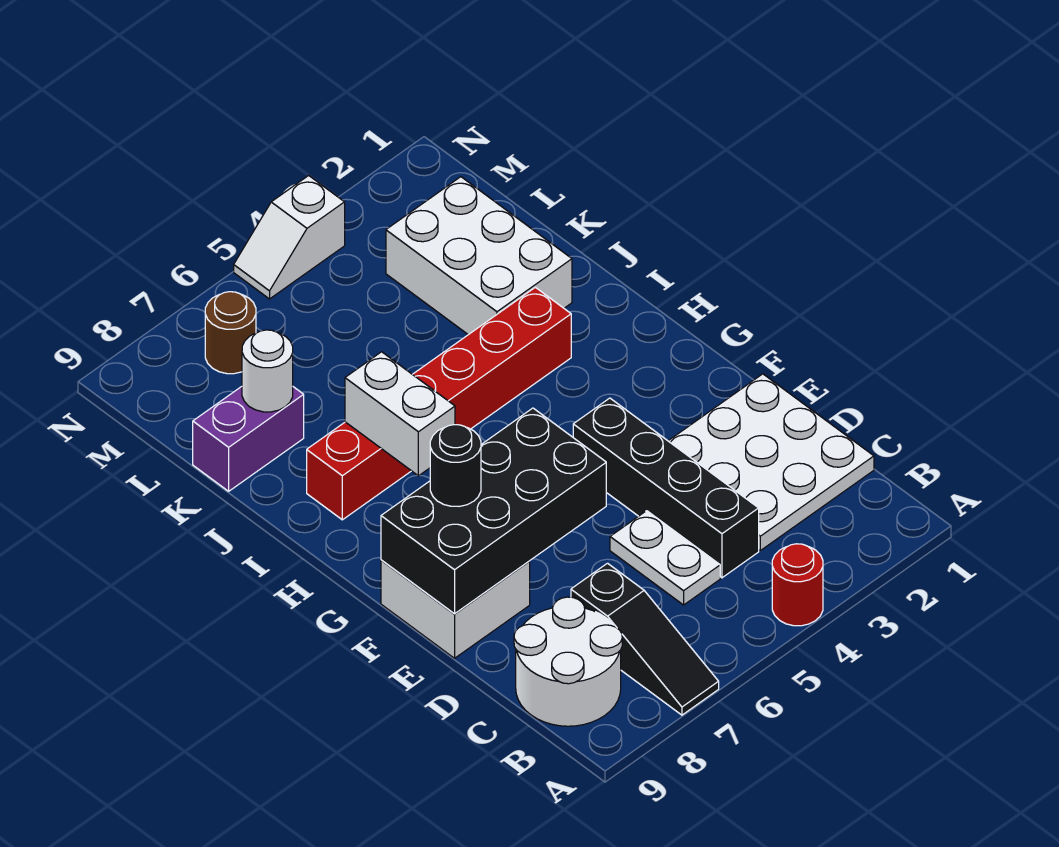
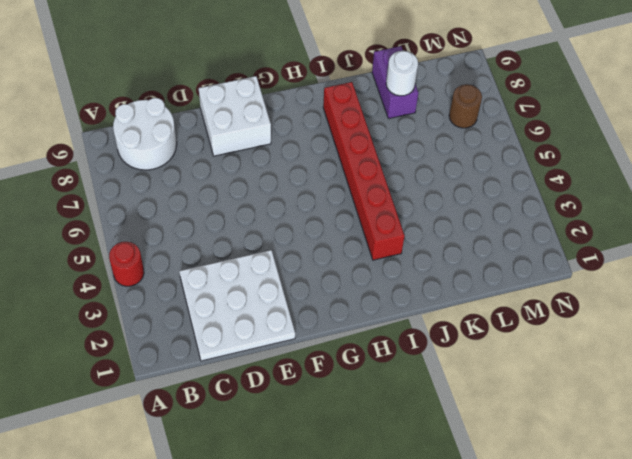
none -> black slope A7:C7 level 1 top C
none -> black brick C4:F4 level 1
none -> white plate C5:D5 level 1

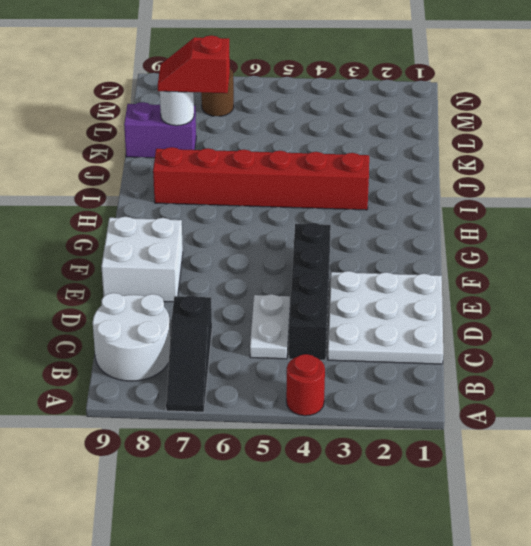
red slope K7:K8 level 3 top 7 -> none
none -> white brick J2:L3 level 1
none -> white slope N4:N5 level 1 top 4
none -> black brick E6:F9 level 2

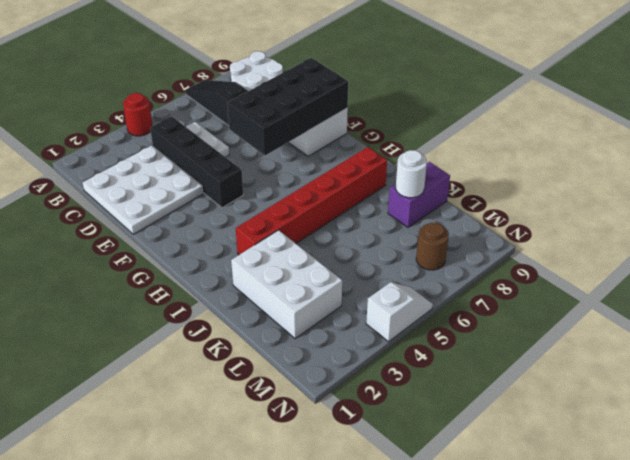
none -> white brick H7:I7 level 2
none -> black round brick F8 level 3

